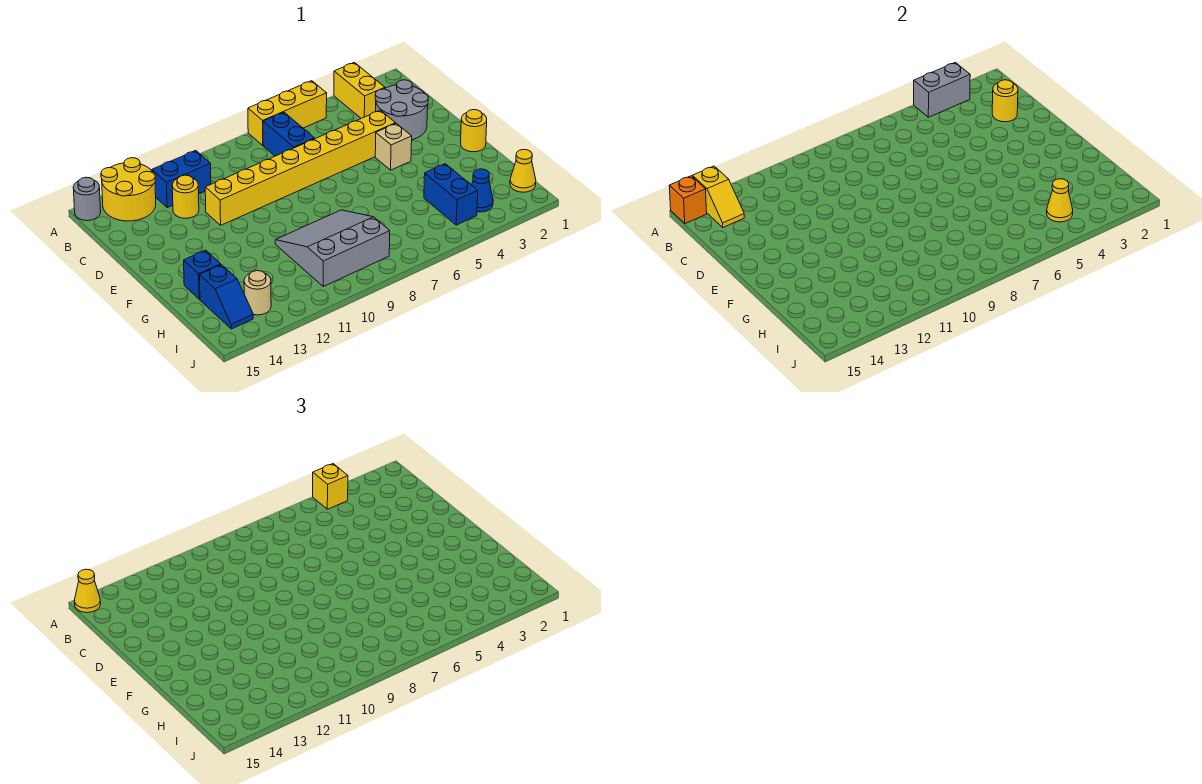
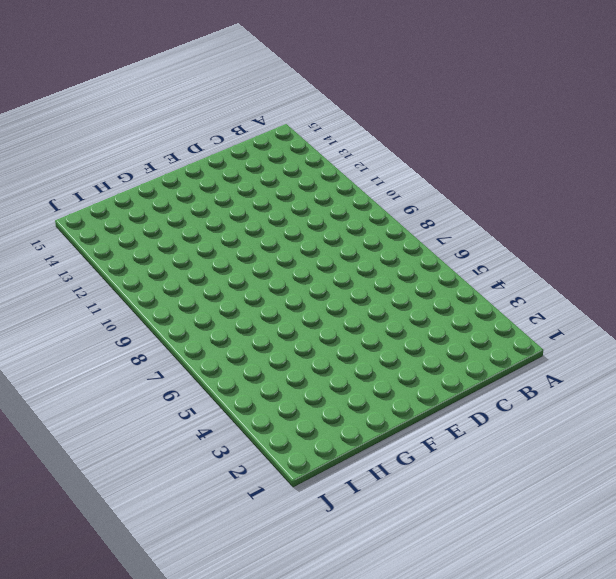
none -> yellow brick A3:B3 level 1
none -> yellow brick A5:A7 level 1
none -> yellow round brick A13:B14 level 1

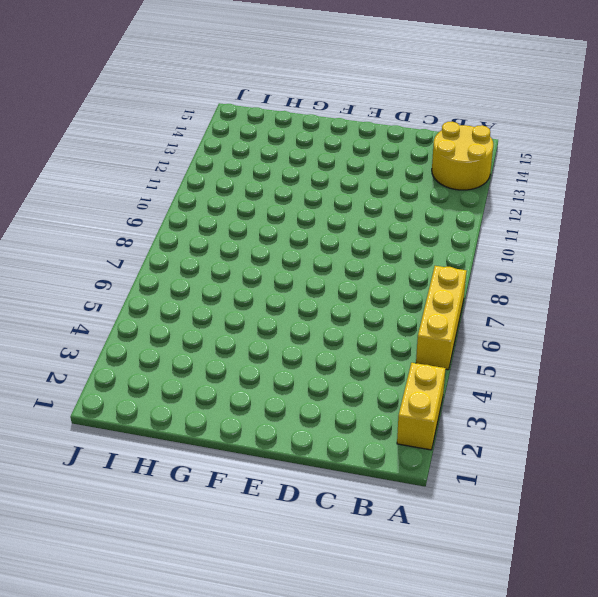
yellow brick A2:A3 level 1 -> yellow brick A3:B3 level 1
none -> grey round brick A15 level 1
none -> blue brick B7:C7 level 1
none -> blue brick B11:B12 level 1

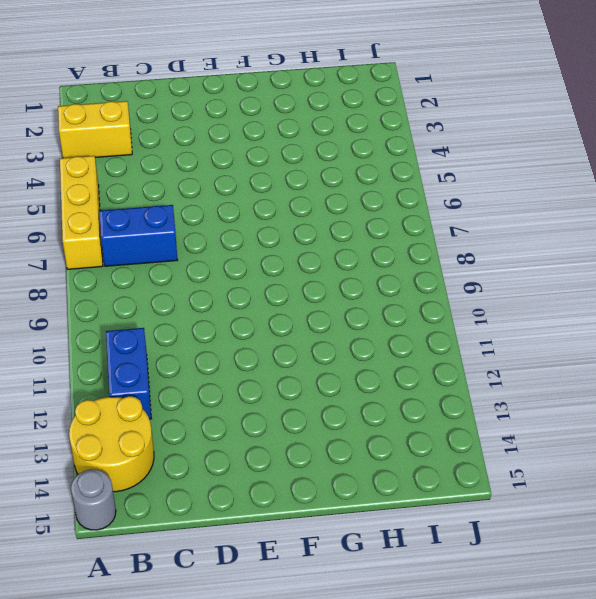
none -> grey round brick C2:D3 level 1
none -> yellow round brick C12 level 1
none -> yellow brick D4:D11 level 1

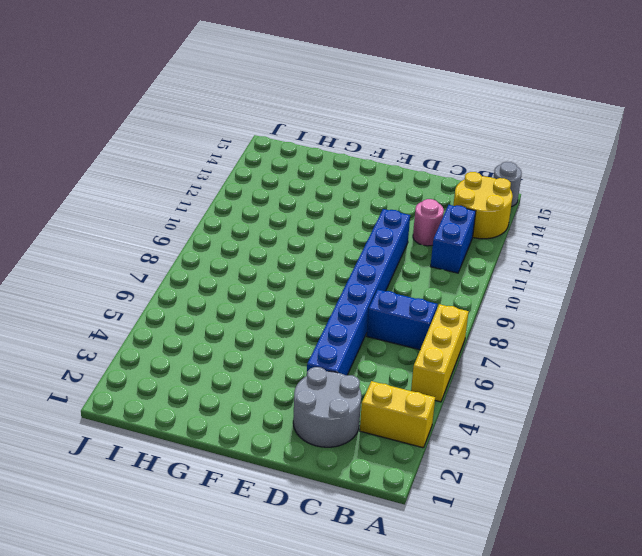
pink round brick C12 level 1 -> yellow round brick C12 level 1
blue brick D4:D11 level 1 -> yellow brick D4:D11 level 1
none -> tan brick E4 level 1
none -> yellow round brick F1 level 1
none -> grey slope G8:I10 level 1 top I

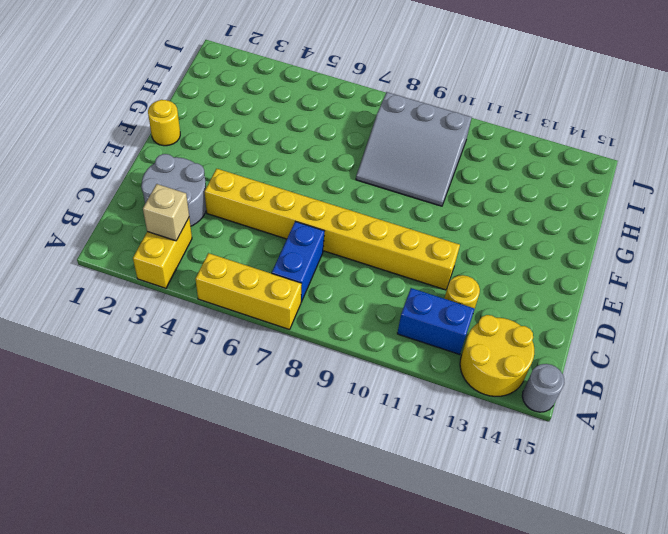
tan brick B3 level 2 -> tan brick E4 level 1
none -> blue brick G14 level 1
none -> blue brick H4:I4 level 1
none -> blue slope H14:I14 level 1 top H

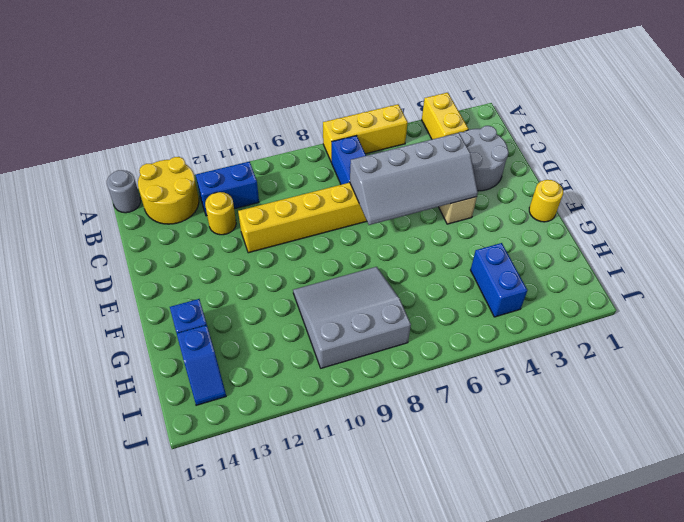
grey slope D4:E7 level 2 top D -> none
none -> yellow cone I1 level 1
none -> blue cone I3 level 1
none -> tan round brick I13 level 1

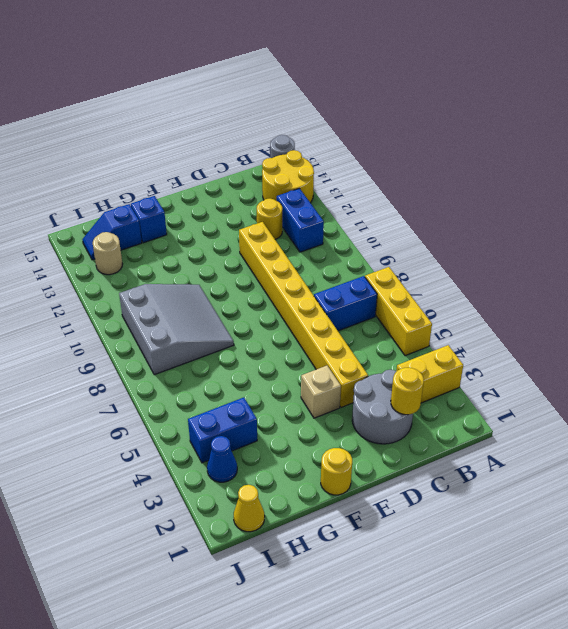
none -> grey brick A3:A4 level 2
none -> yellow slope A14:B14 level 2 top A
none -> orange brick A15 level 2

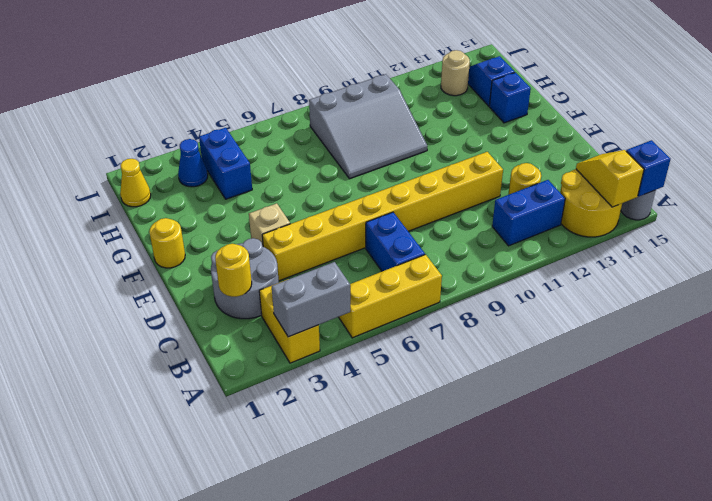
blue brick A15 level 2 -> orange brick A15 level 2
none -> yellow cone I4 level 2
none -> yellow brick A4 level 3
none -> yellow cone A15 level 3

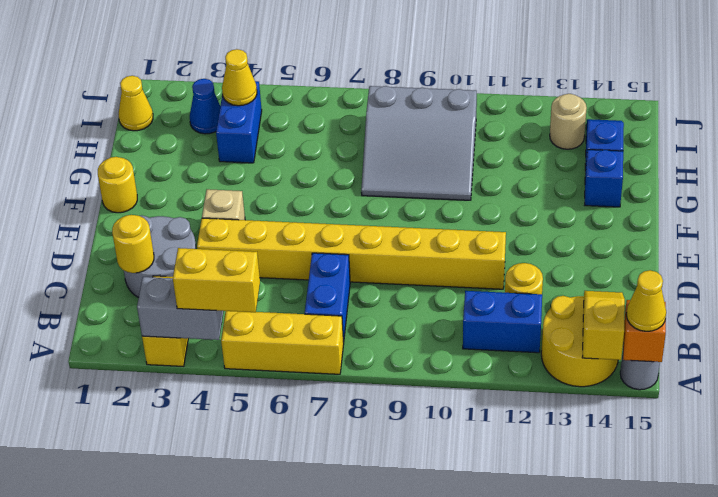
yellow brick A4:A5 level 3 -> yellow brick A4 level 3

